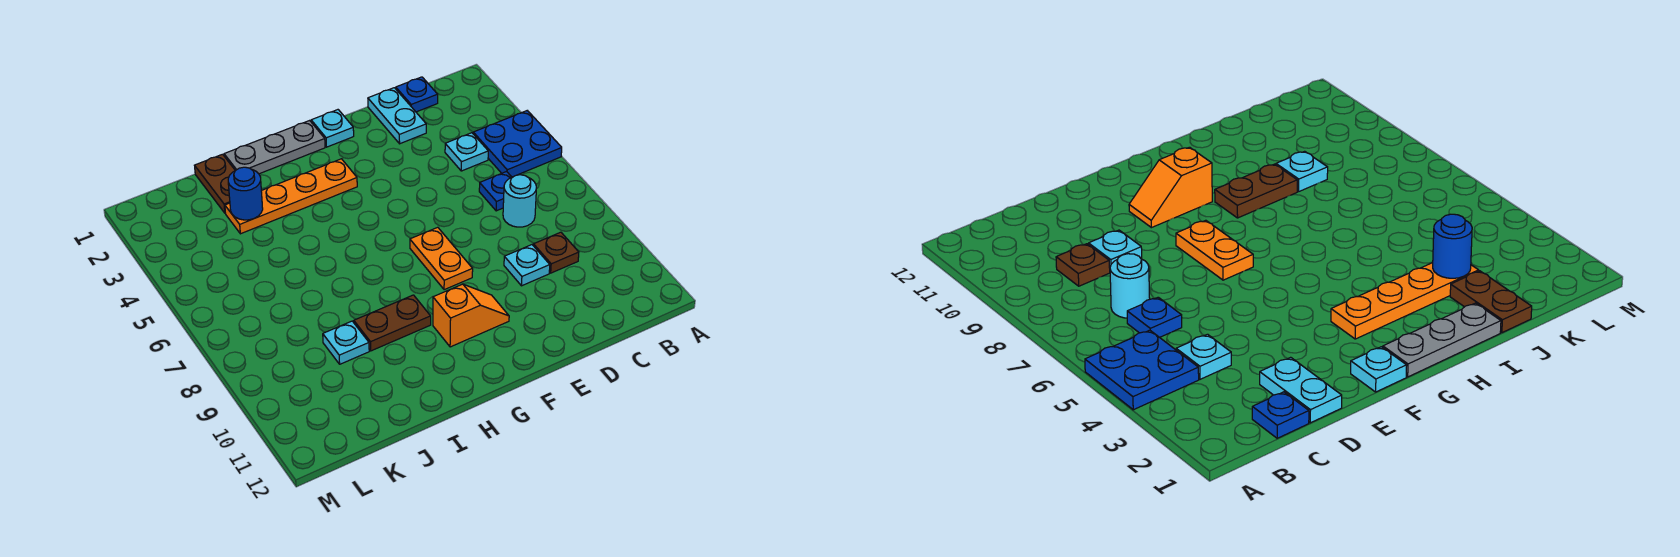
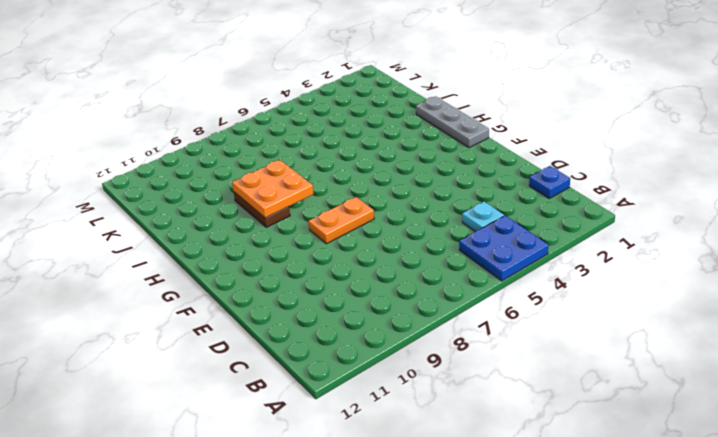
orange plate H8:I9 level 2 -> none
none -> blue plate C6 level 1
none -> cyan round brick C7 level 1
none -> brown plate C9 level 1

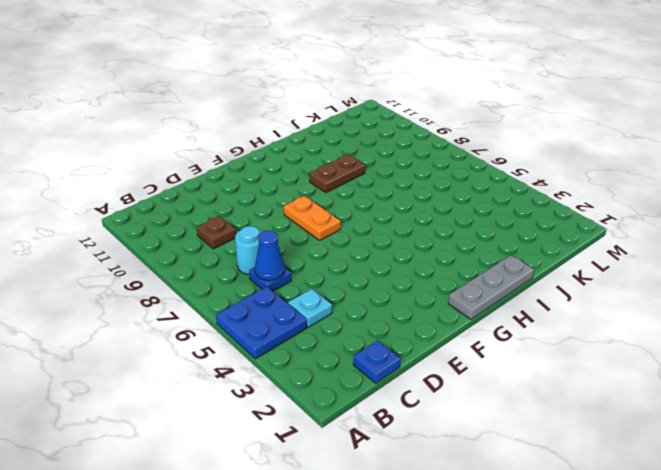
blue cone C6 level 2 -> none
none -> cyan plate D1:D2 level 1
none -> cyan plate D9 level 1
none -> cyan plate F1 level 1

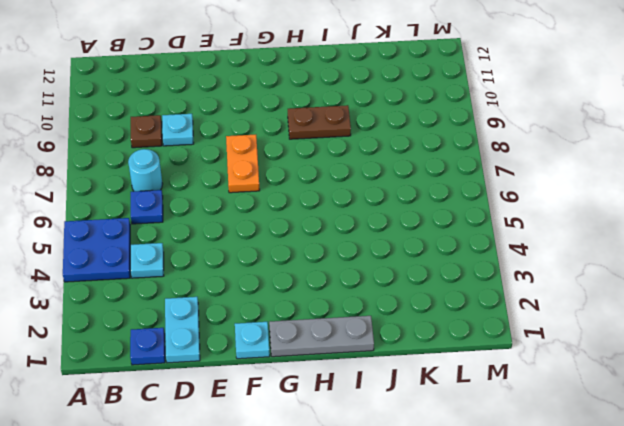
none -> orange slope F10:G10 level 1 top G
none -> orange plate G3:J3 level 1
none -> brown plate J1:J2 level 1

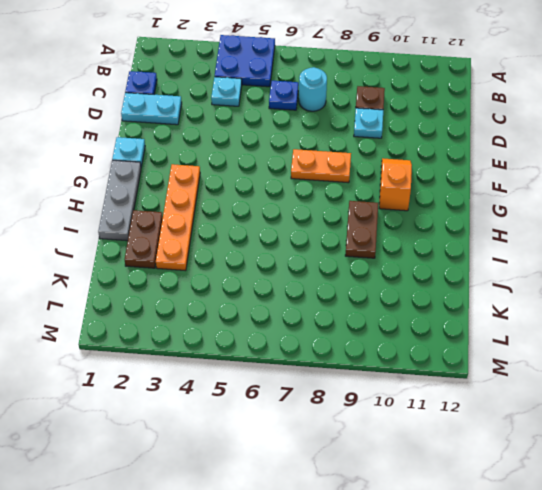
brown plate I2:J2 level 1 -> brown plate J1:J2 level 1
none -> cyan plate J9 level 1
none -> blue round brick J3 level 2

